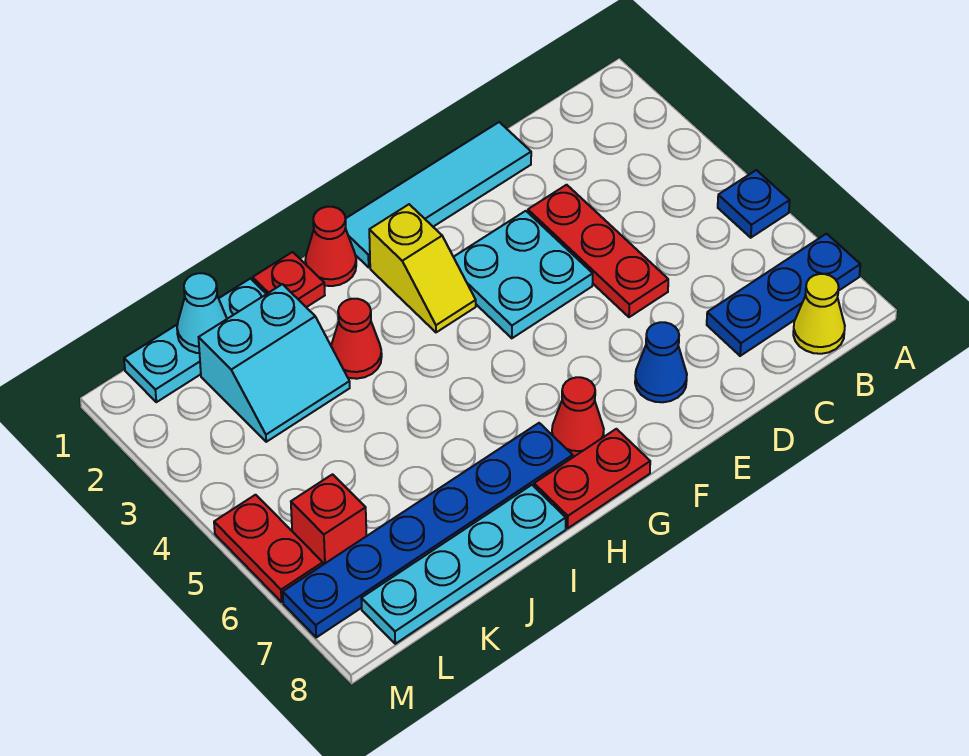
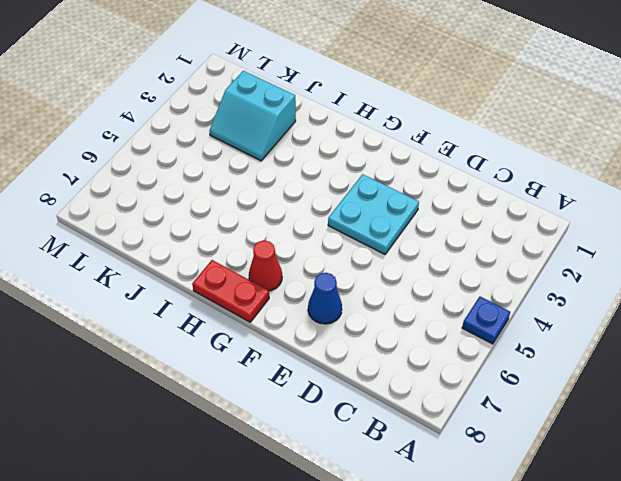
none -> blue plate A7:C7 level 1
none -> yellow cone B8 level 1
none -> cyan tile D1:G1 level 1

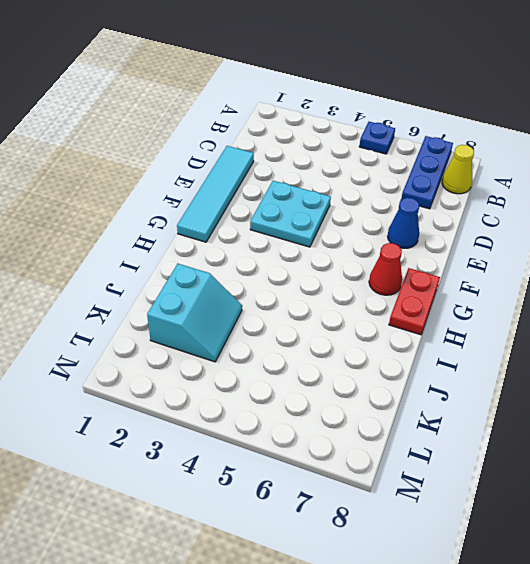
none -> red plate D3:D5 level 1
none -> yellow slope G2:G3 level 1 top 2
none -> red cone H1 level 1

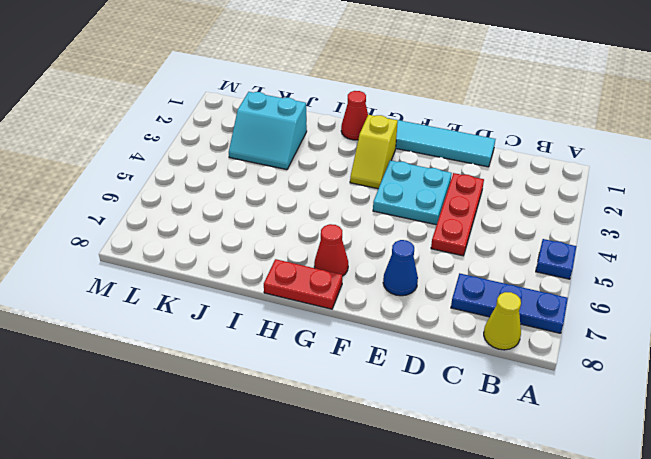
none -> blue plate H7:M7 level 1
none -> red plate I1 level 1
none -> red cone I3 level 1

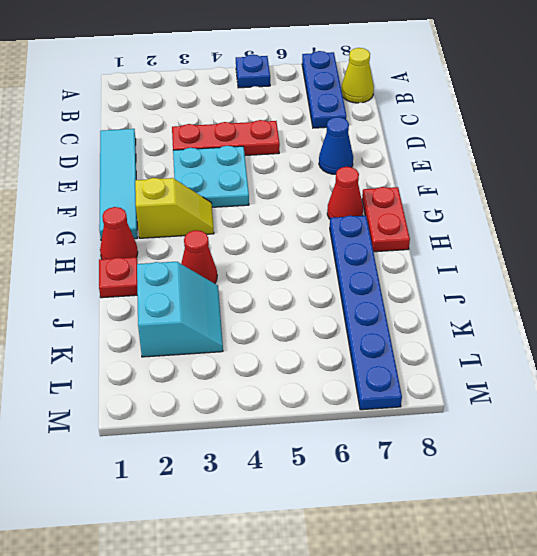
none -> cyan plate I8:L8 level 1
none -> cyan plate J1:L1 level 1
none -> red brick L6 level 1

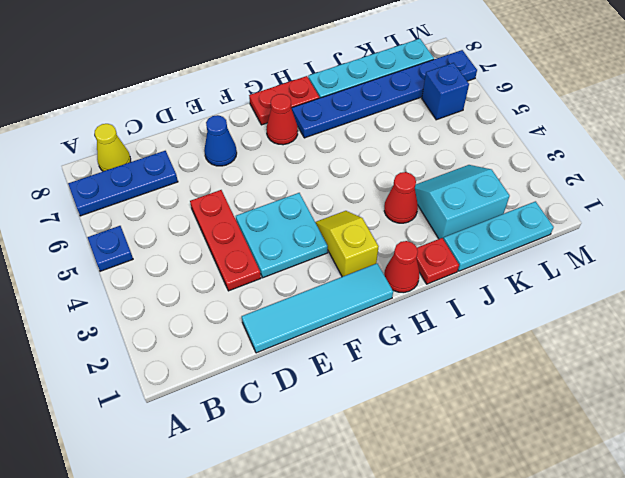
blue brick L6 level 1 -> red brick L6 level 1
none -> red plate M5:M6 level 1
none -> cyan cone K1 level 2

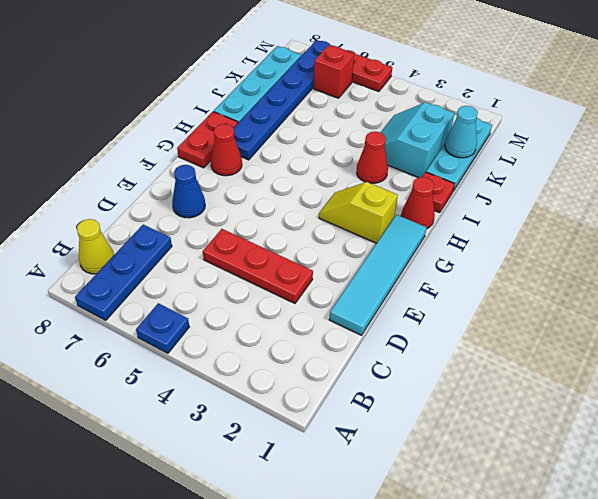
none -> cyan plate E3:F4 level 1

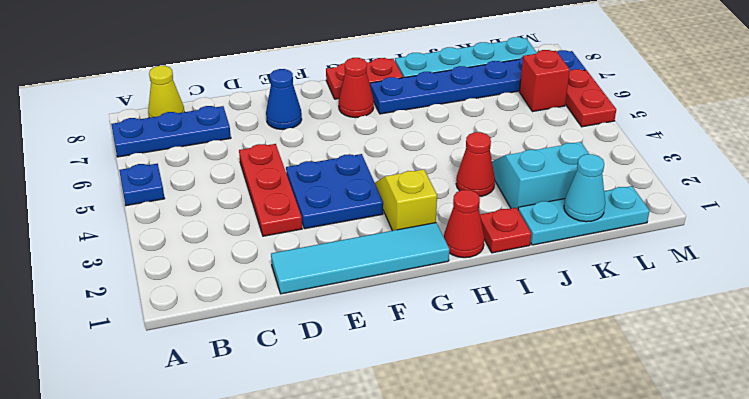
blue plate E3:F4 level 1 -> cyan plate E3:F4 level 1

